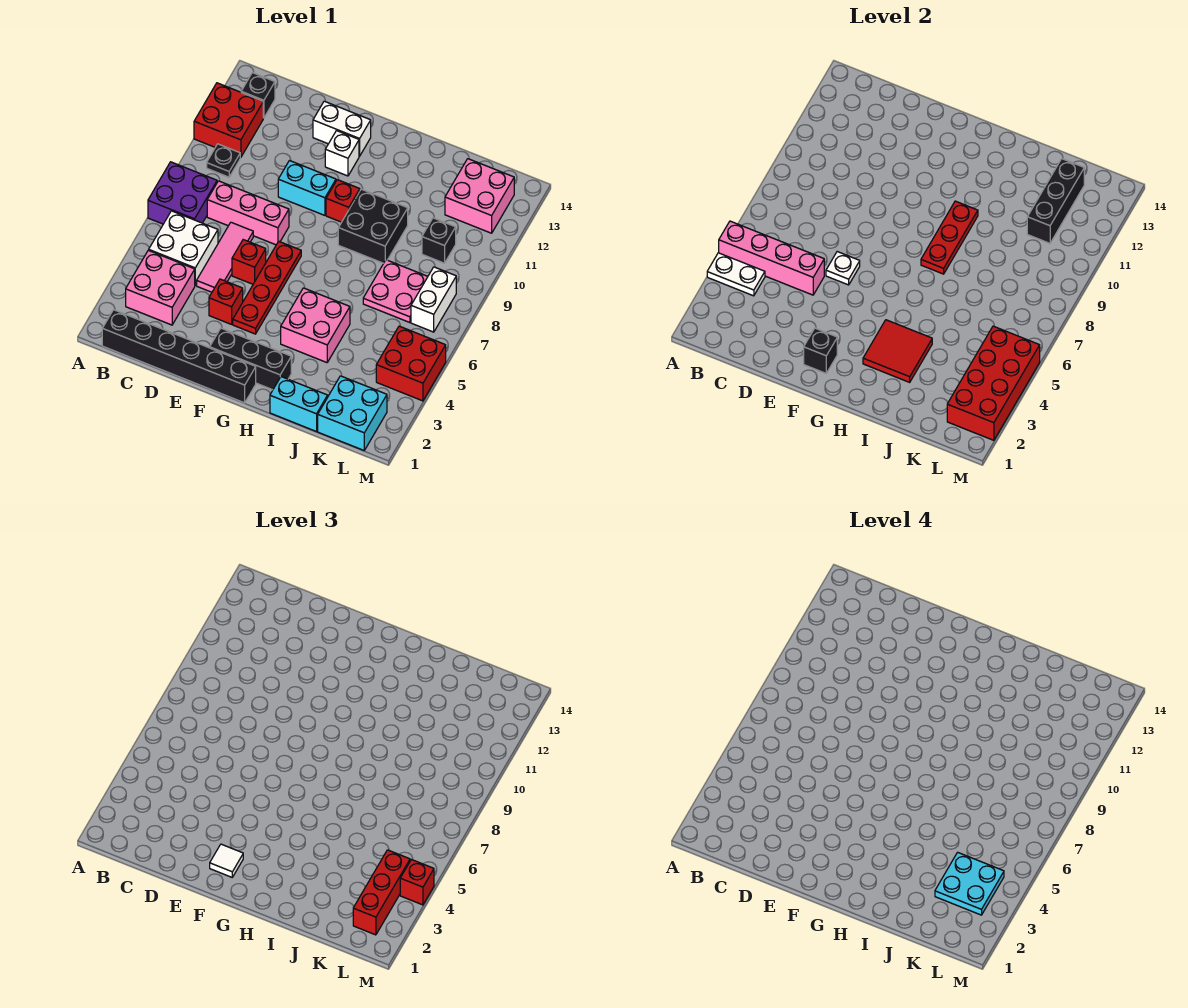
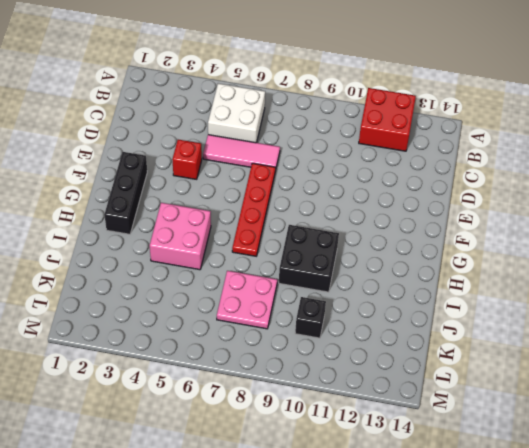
red plate E7:H7 level 1 -> red plate F4:F7 level 1
none -> purple brick A7:B8 level 1
none -> black brick B1:G1 level 1
none -> pink brick B3:C4 level 1
none -> black plate B10 level 1

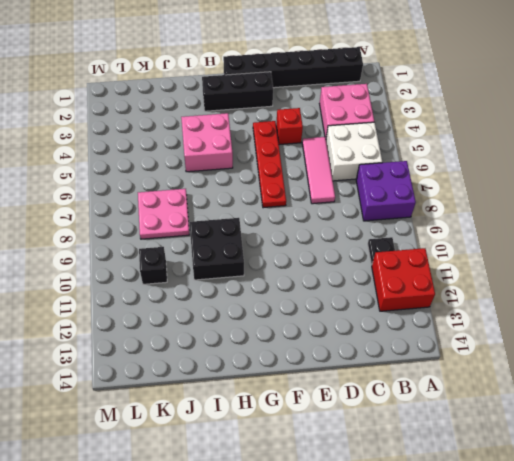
none -> black brick B13 level 1
none -> pink brick C8:E8 level 1
none -> red brick E6 level 1
none -> cyan brick E10:F10 level 1

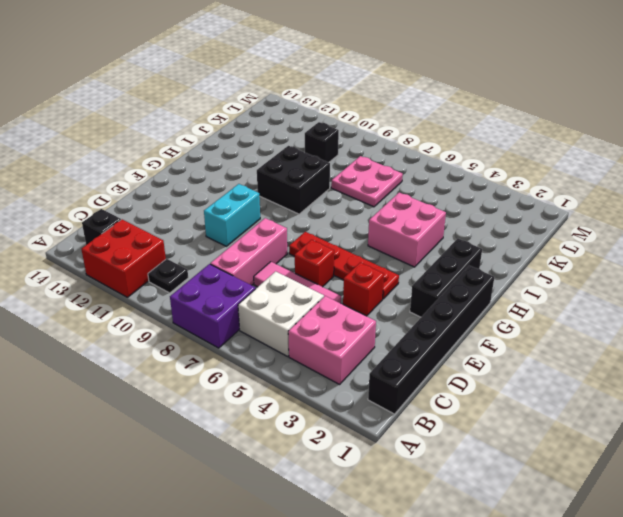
none -> white brick E13:F13 level 1
none -> white brick F12 level 1
none -> red brick G10 level 1
none -> cyan brick I1:J1 level 1

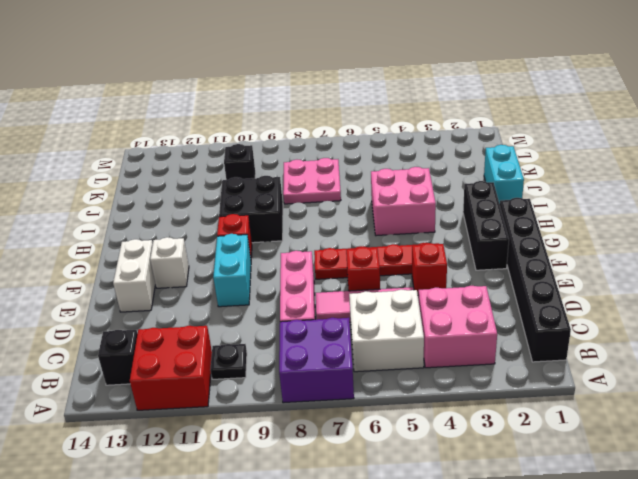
none -> cyan brick K1:L2 level 1
none -> pink brick K12:L13 level 1
none -> red brick L4:M5 level 1
none -> white brick L7:L8 level 1

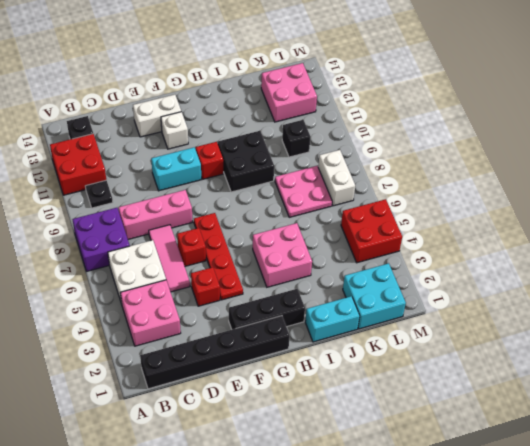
none -> white plate A4:B4 level 2
none -> pink brick A5:D5 level 2
none -> white plate E6 level 2
none -> black brick F2 level 2

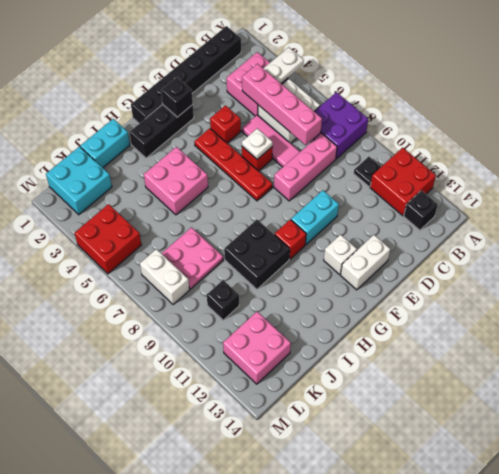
pink brick C4:C7 level 2 -> pink brick A5:D5 level 2
none -> red tile H3:I4 level 2
none -> red plate H8:H10 level 2
none -> black brick K11:K13 level 2
none -> red brick L2:M5 level 2

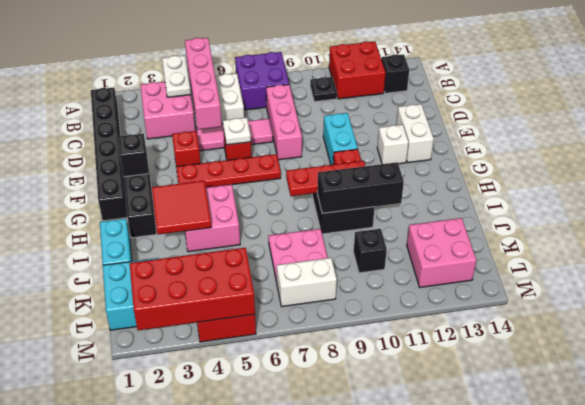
black brick I9:I11 level 2 -> black brick K11:K13 level 2
none -> white tile F2 level 3
none -> red brick L2:L4 level 3
none -> red brick M4 level 3
none -> cyan plate K3:L4 level 4

